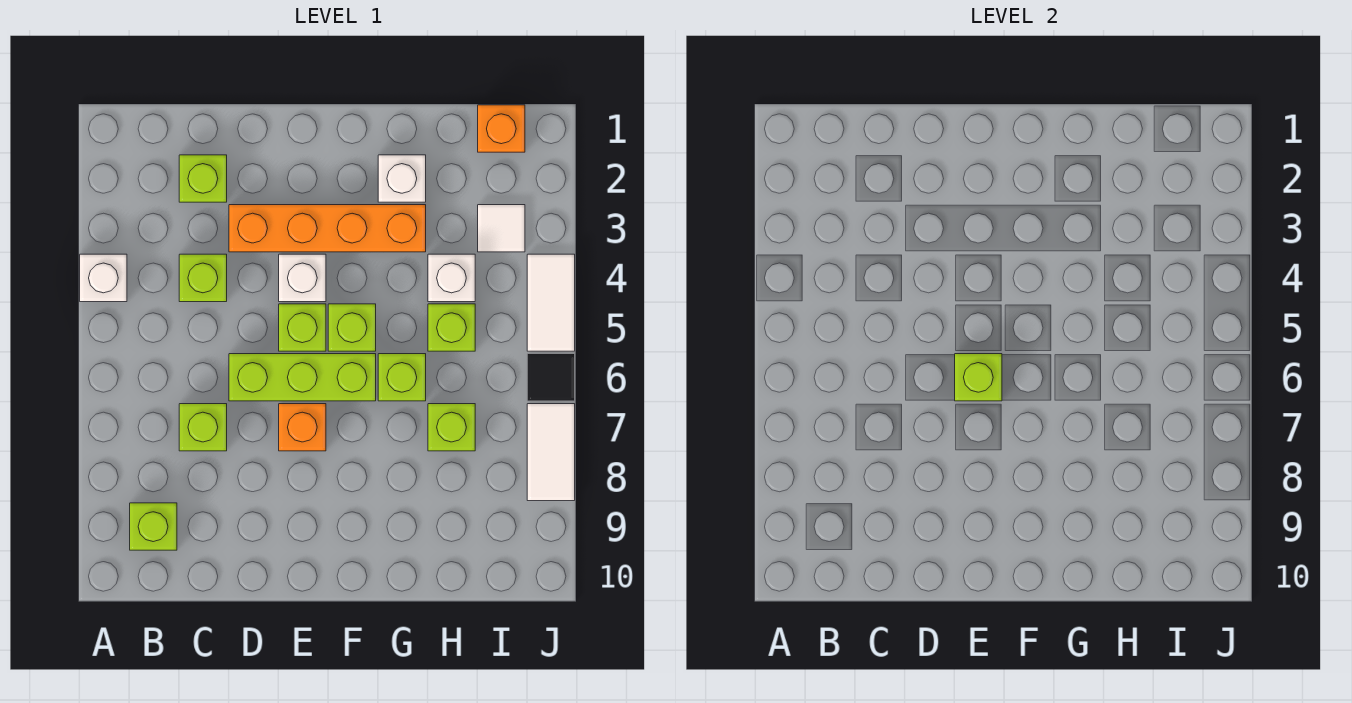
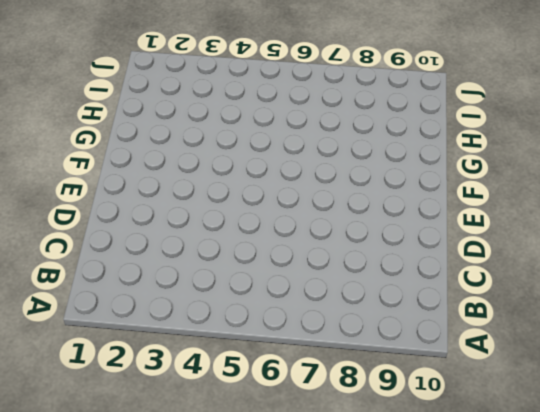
none -> white brick A4 level 1
none -> lime brick B9 level 1
none -> lime brick C2 level 1

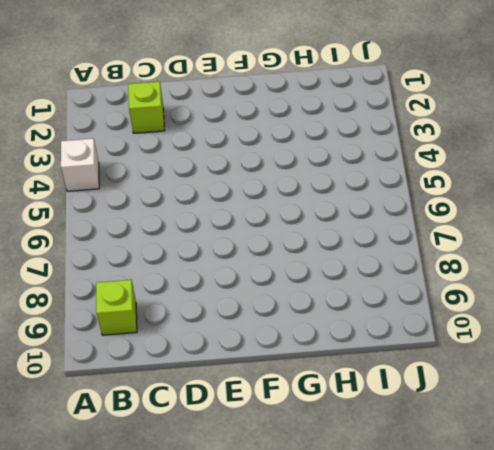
none -> lime brick C4 level 1
none -> lime brick C7 level 1
none -> orange brick D3:G3 level 1

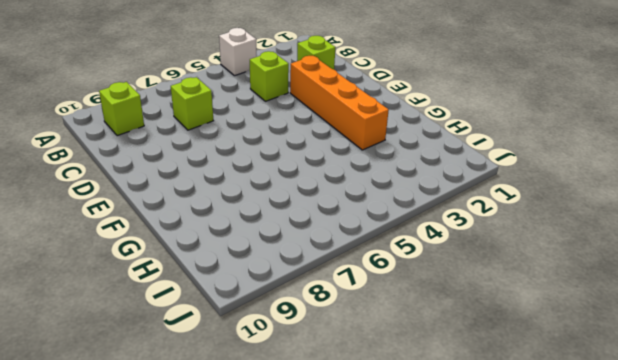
none -> lime brick D6:F6 level 1
none -> white brick E4 level 1
none -> lime brick E5 level 1

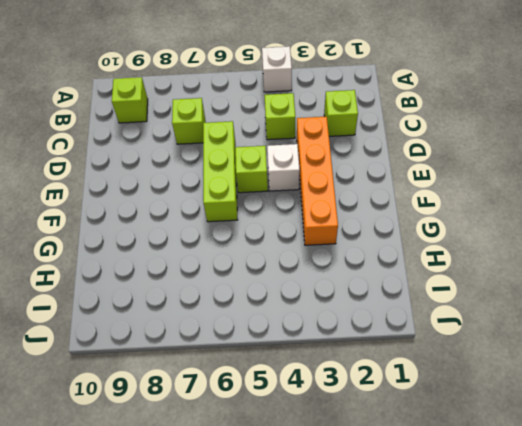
none -> orange brick E7 level 1
none -> lime brick F5 level 1
none -> white brick G2 level 1

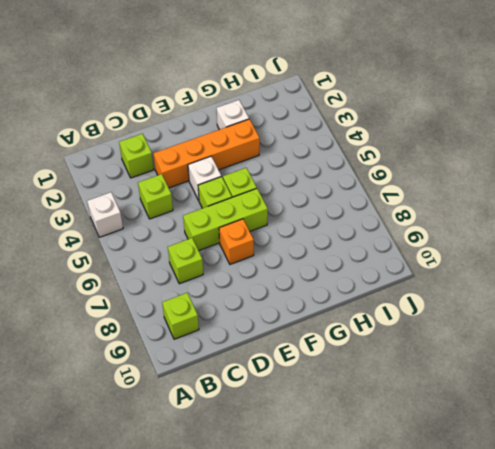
none -> lime brick G6 level 1
none -> white brick H4 level 1
none -> lime brick H5 level 1

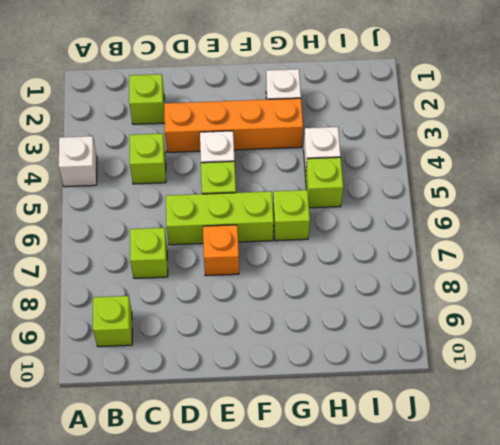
none -> lime brick F5 level 1
none -> lime brick H7 level 1
none -> orange brick I1 level 1

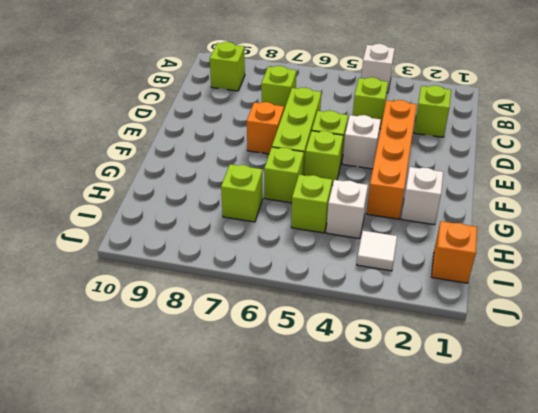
none -> white tile J4:J5 level 1
none -> black tile J6 level 1
none -> white tile J7:J8 level 1

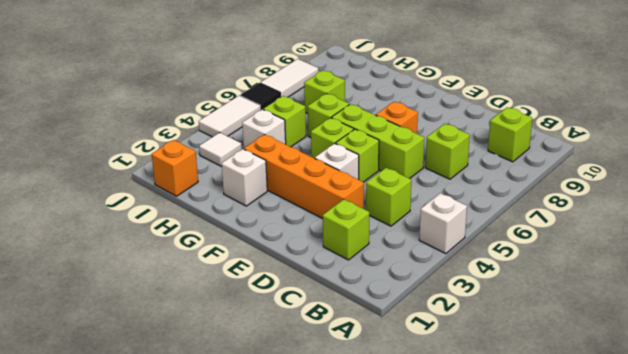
none -> lime brick E6 level 2

